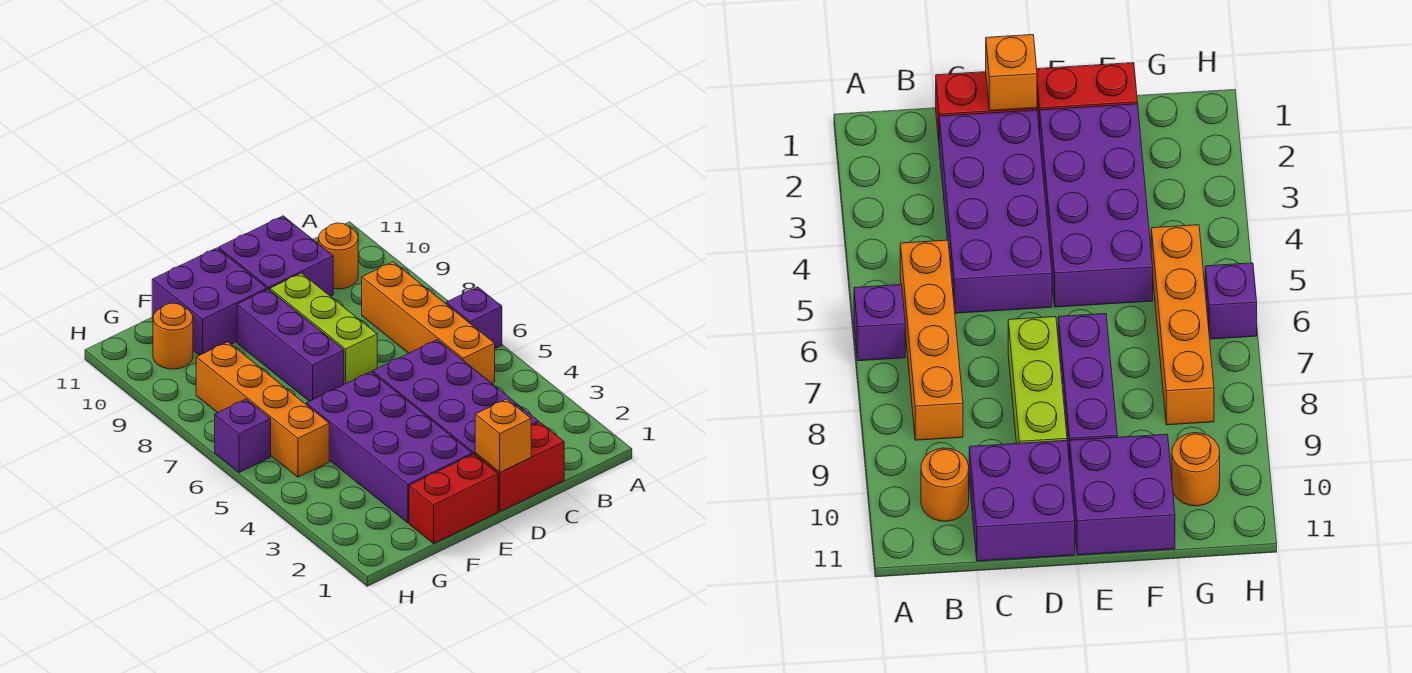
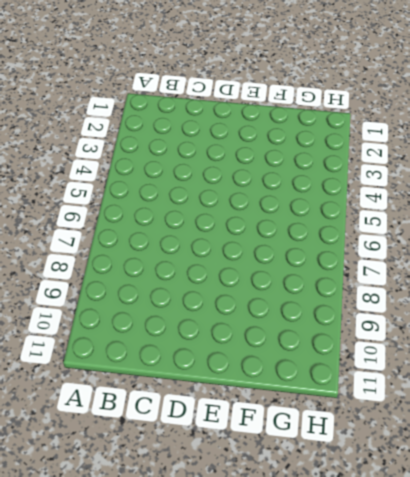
none -> purple brick A6 level 1
none -> orange brick B5:B8 level 1
none -> orange round brick B10 level 1

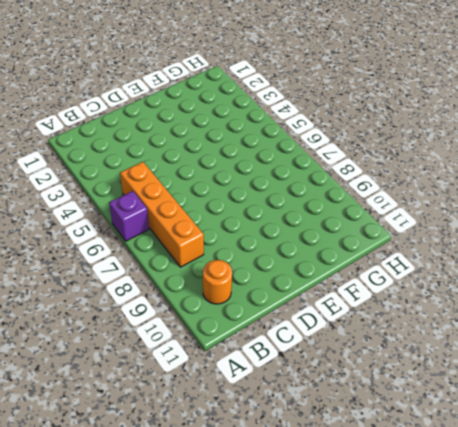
none -> red brick C1:D1 level 1
none -> purple brick C2:D5 level 1
none -> purple brick C10:D11 level 1

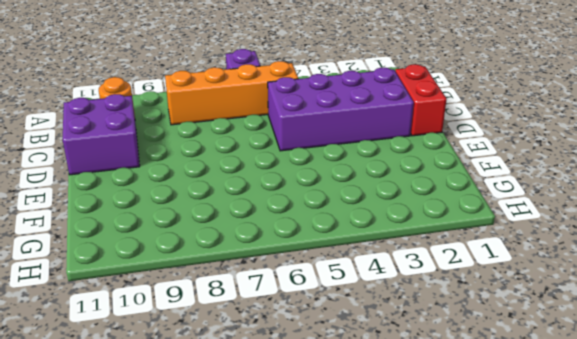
none -> lime brick D7:D9 level 1
none -> red brick E1:F1 level 1
none -> purple brick E2:F5 level 1

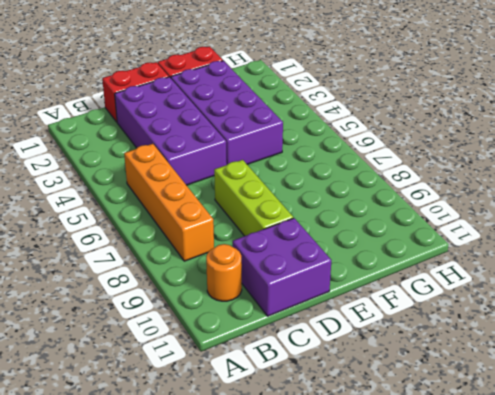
none -> purple brick A6 level 1
none -> purple brick E7:E9 level 1
none -> purple brick E10:F11 level 1

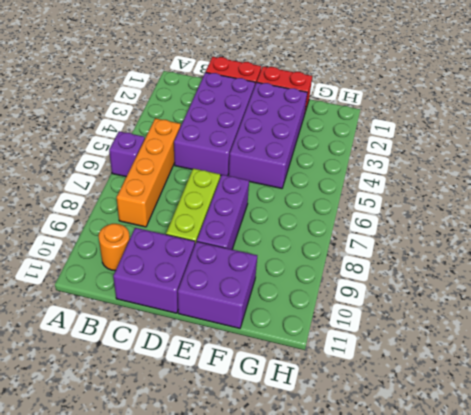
none -> orange brick G5:G8 level 1
none -> orange round brick G10 level 1
none -> purple brick H6 level 1

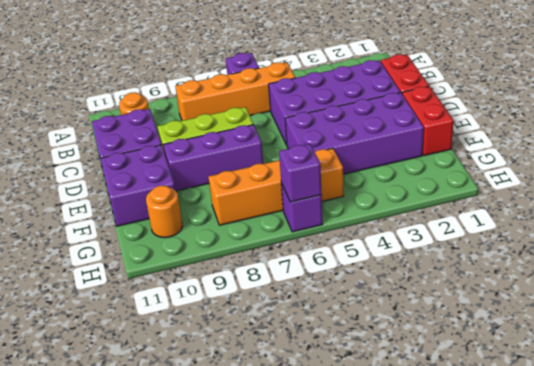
purple brick H6 level 2 -> none
none -> orange brick D1 level 2

